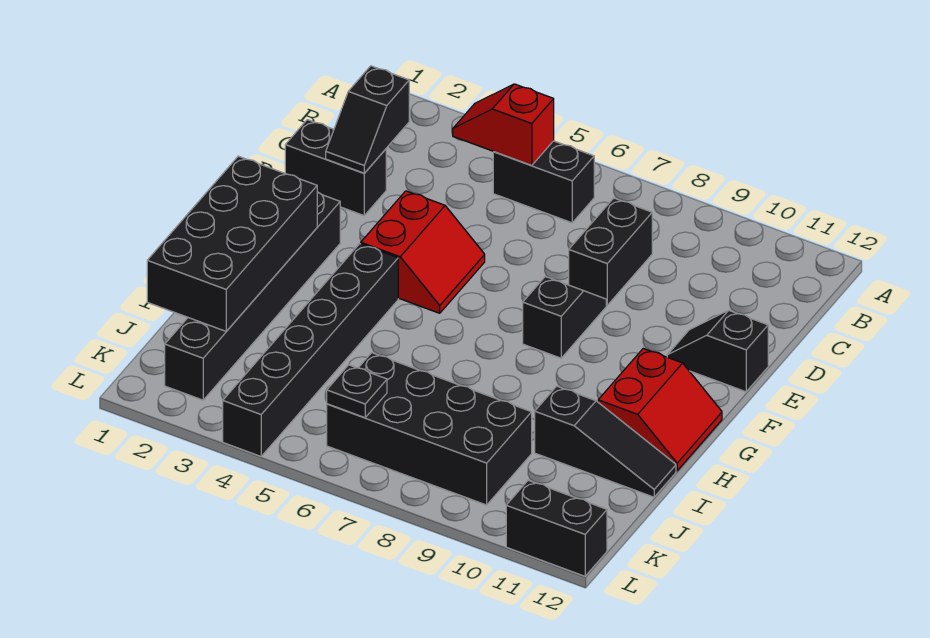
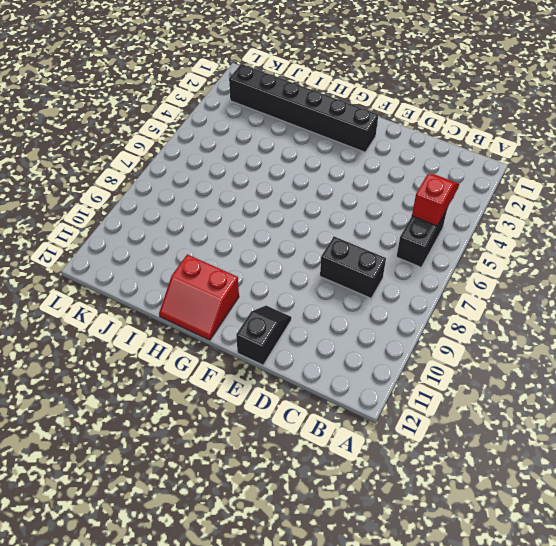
none -> black brick D1:D2 level 1
none -> red slope E4:F5 level 1 top 4
none -> black slope E8:F8 level 1 top F

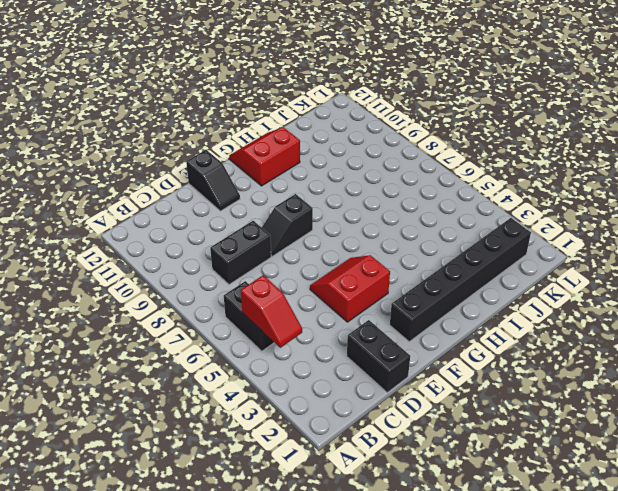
none -> black brick G4:L4 level 1
none -> black slope I10:I12 level 1 top 10
none -> black brick J6:K9 level 1

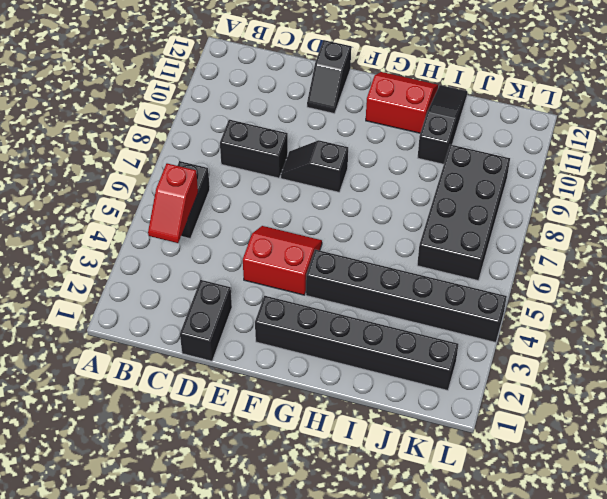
none -> black brick L11:L12 level 1
none -> black slope C2:D2 level 2 top C
none -> black brick G1:J2 level 2

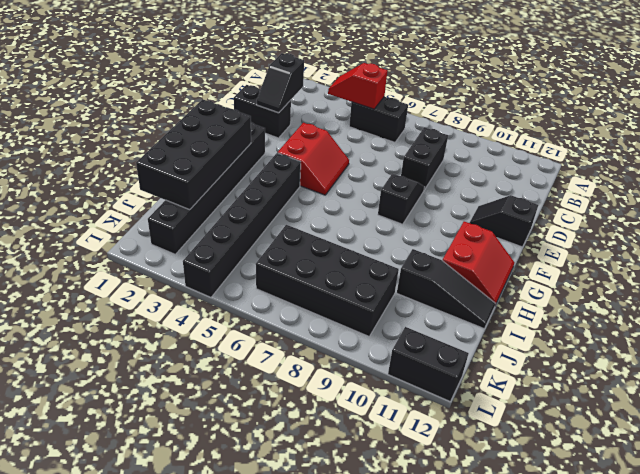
none -> black plate K6 level 2

